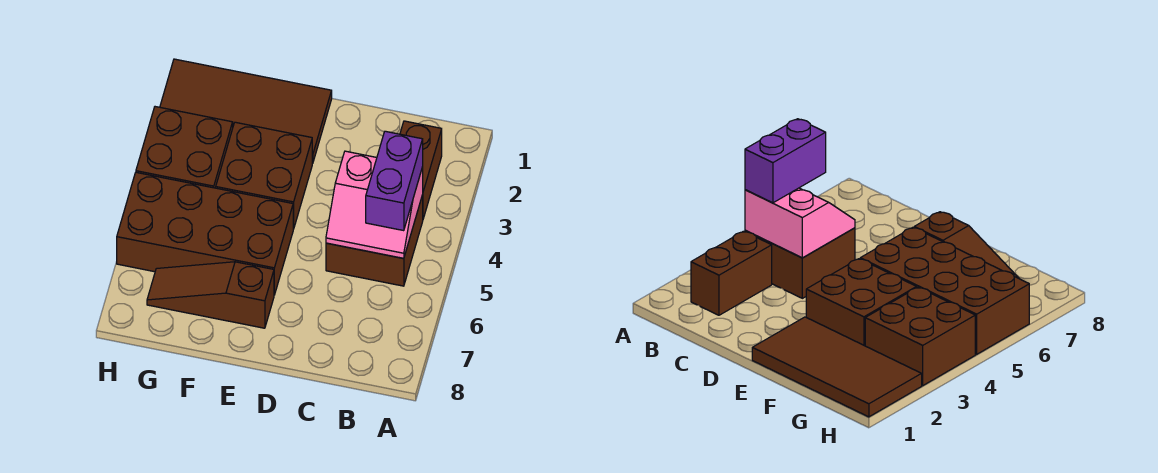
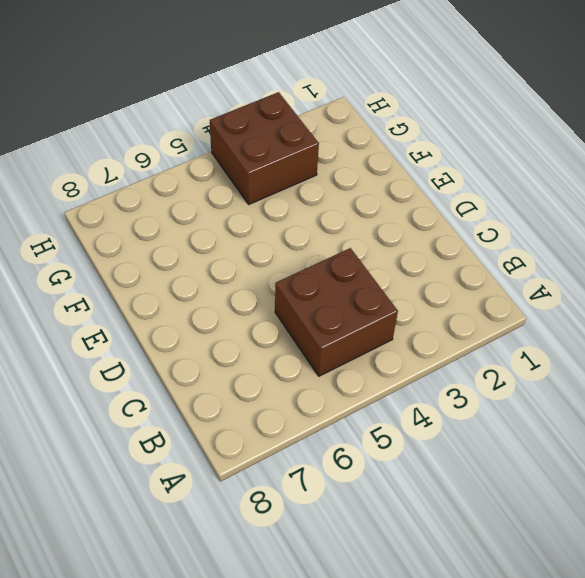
none -> brown brick B2:B3 level 1
none -> brown tile E1:H2 level 1

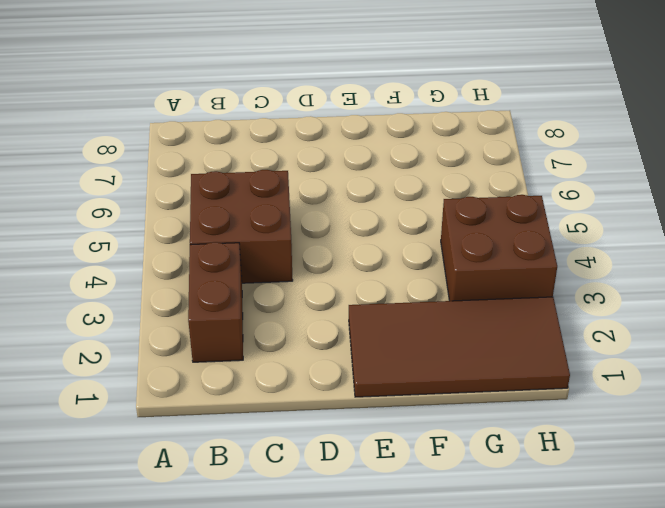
none -> brown brick E3:F4 level 1
none -> brown brick E5:H6 level 1

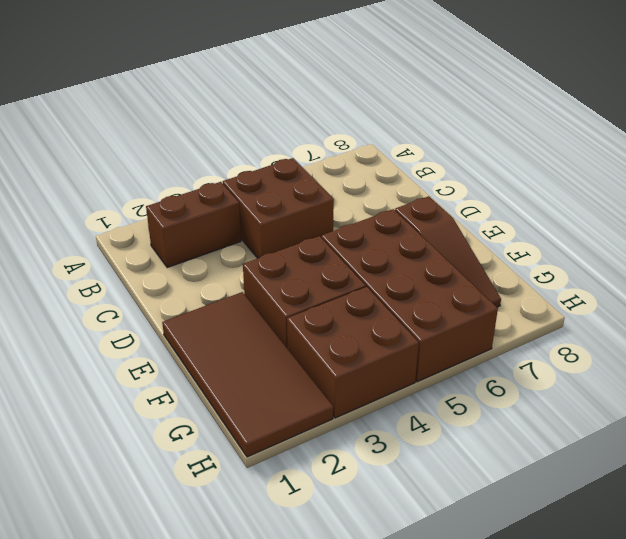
none -> pink slope B4:C5 level 2 top 4
none -> purple brick B4:B5 level 3

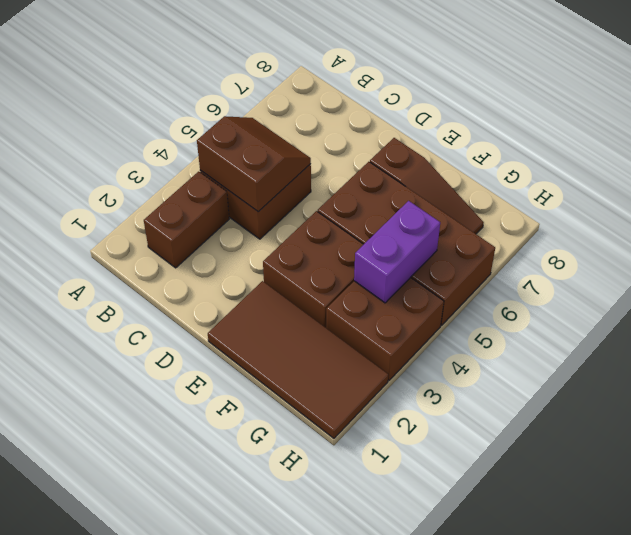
brown slope B4:C5 level 2 top 4 -> pink slope B4:C5 level 2 top 4
purple brick G4:G5 level 2 -> purple brick B4:B5 level 3

